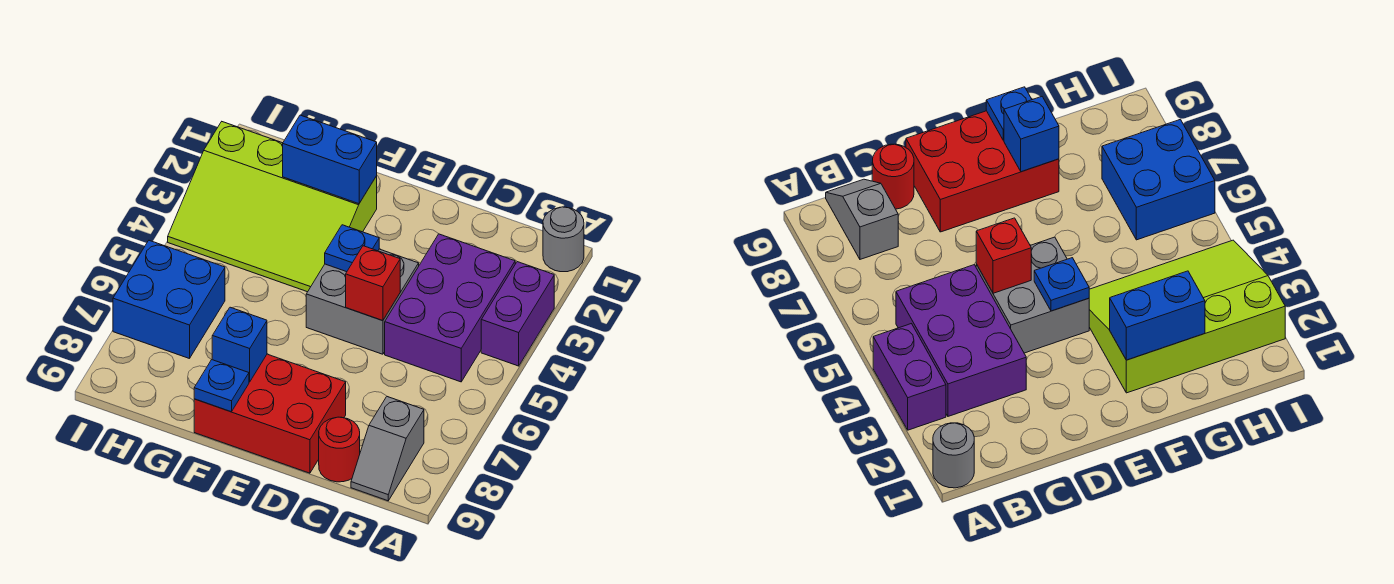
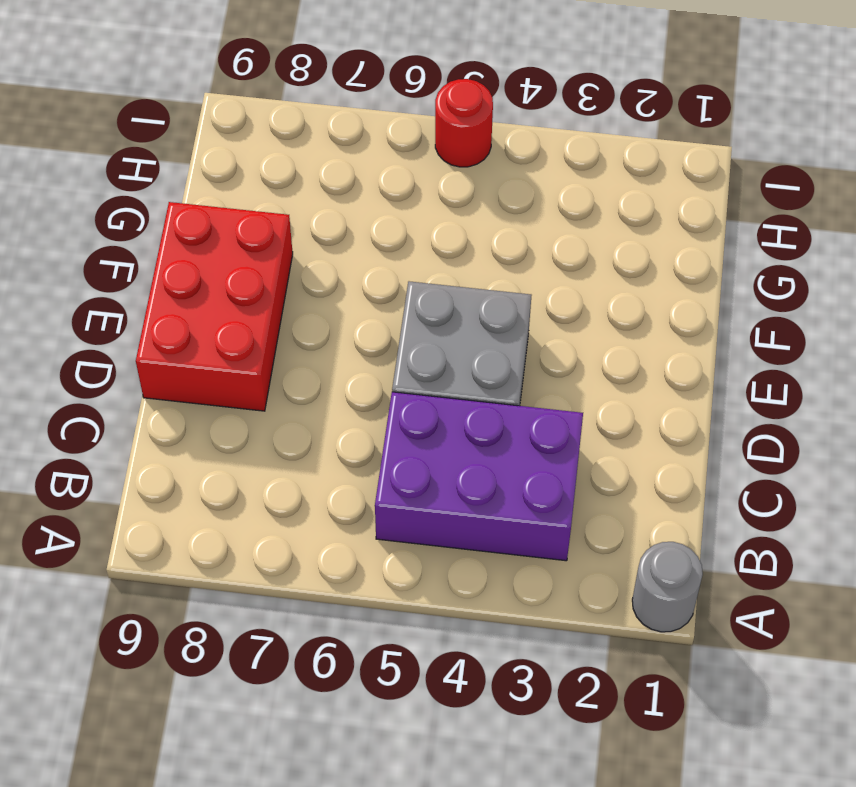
red round brick I5 level 1 -> red round brick C9 level 1
none -> purple brick A3:A4 level 1
none -> grey slope B8:B9 level 1 top 8
none -> lime slope F2:I4 level 1 top 2

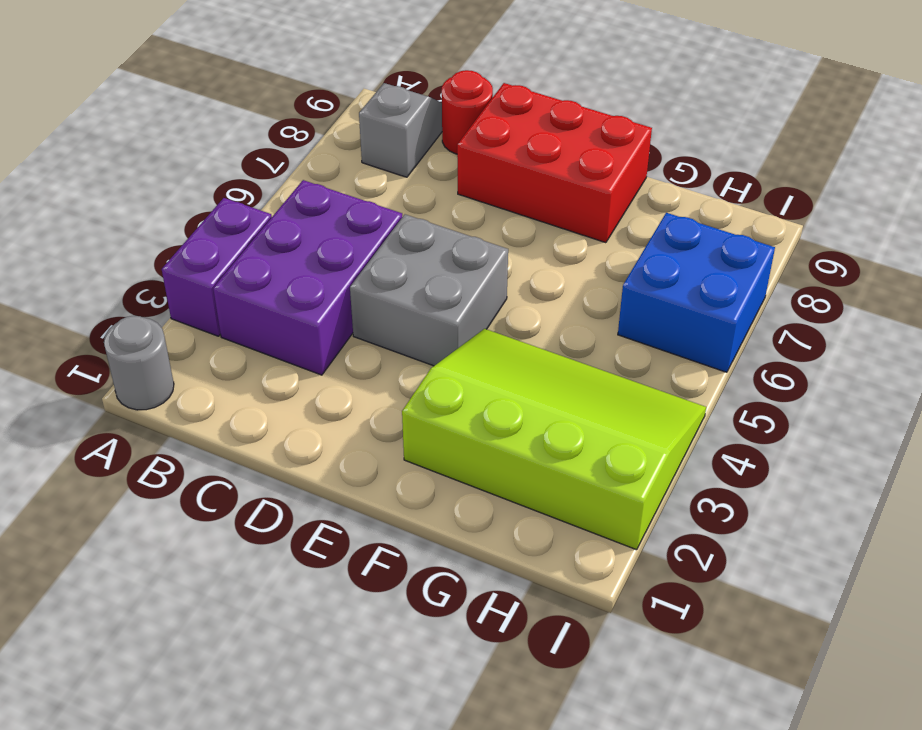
none -> red brick D5 level 2
none -> blue plate E4 level 2
none -> blue brick F2:G2 level 2

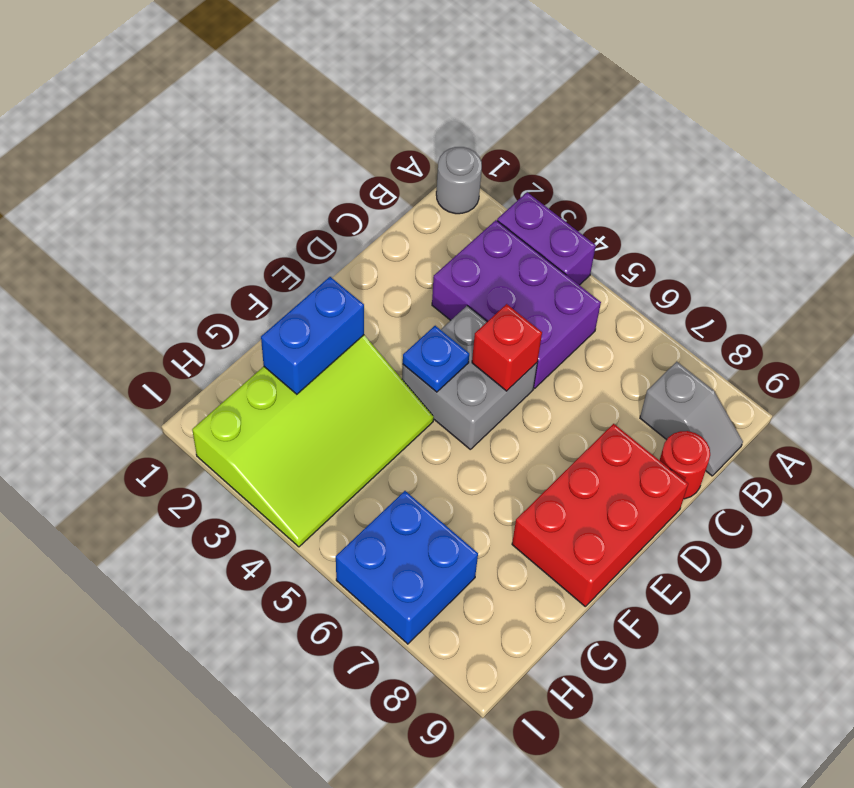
none -> blue brick F8 level 2
none -> blue plate F9 level 2

